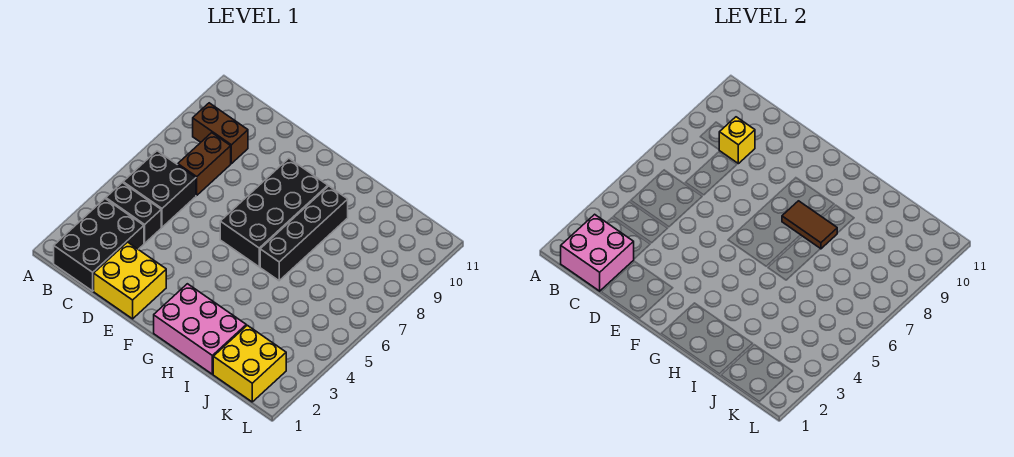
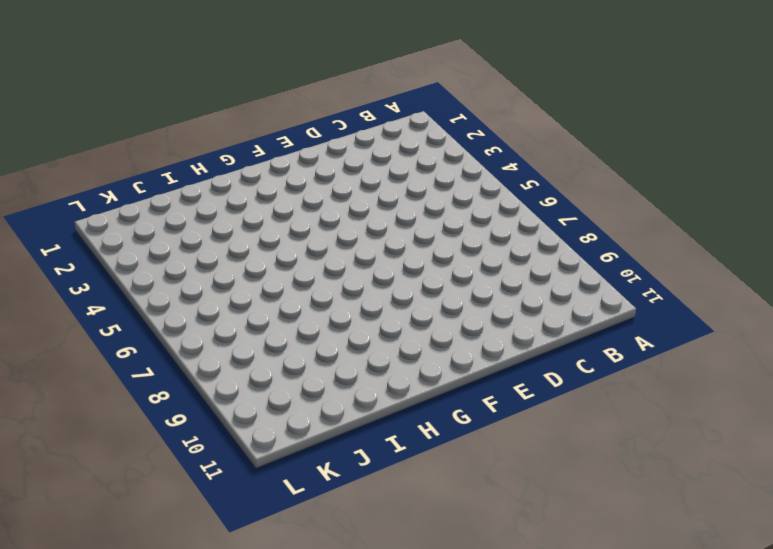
none -> black brick B1:C3 level 1
none -> black brick B4:C4 level 1
none -> black brick B5:C6 level 1

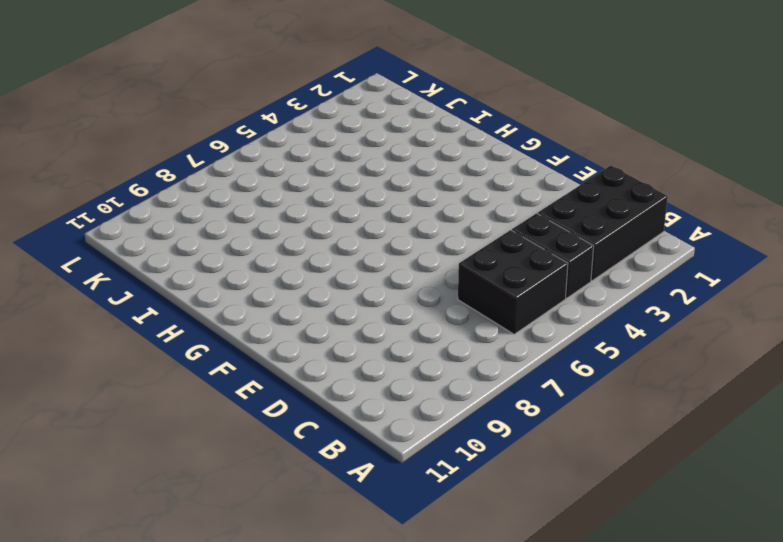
none -> brown brick B9:C9 level 1
none -> brown brick C7:C8 level 1
none -> yellow brick D1:E2 level 1

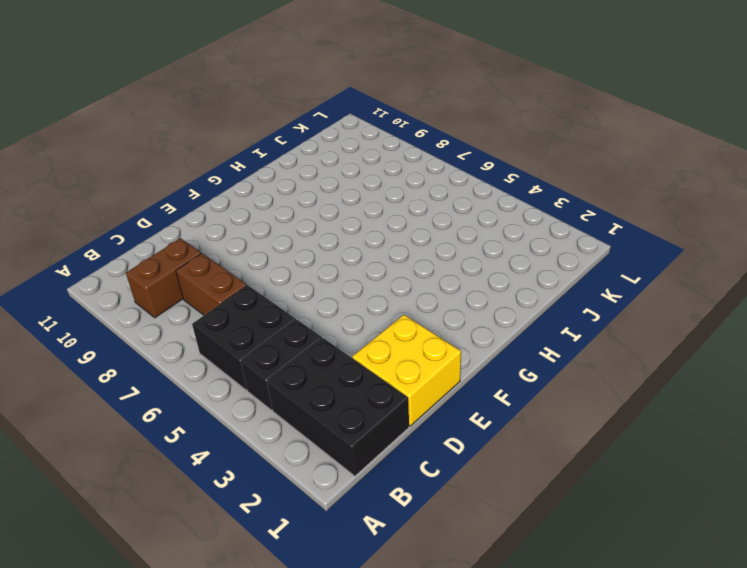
none -> black brick F6:G9 level 1
none -> pink brick G1:I2 level 1
none -> black brick H6:H9 level 1

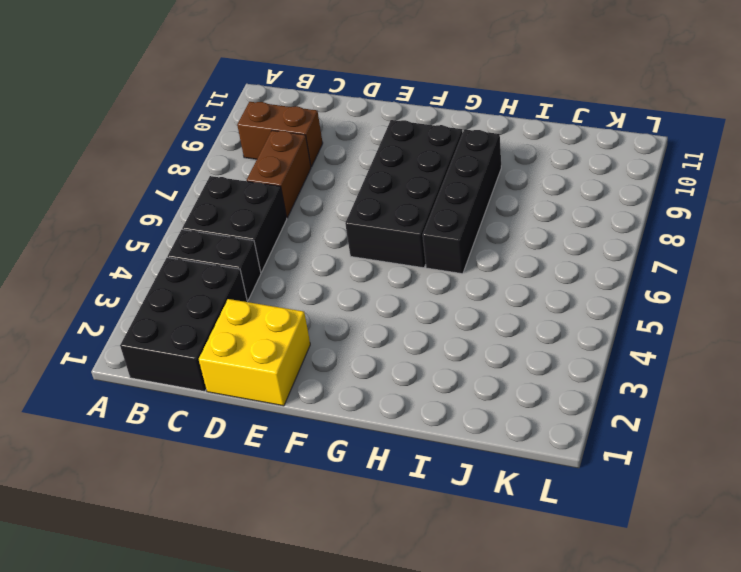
none -> pink brick G1:I2 level 1
none -> yellow brick J1:K2 level 1
none -> pink brick B1:C2 level 2

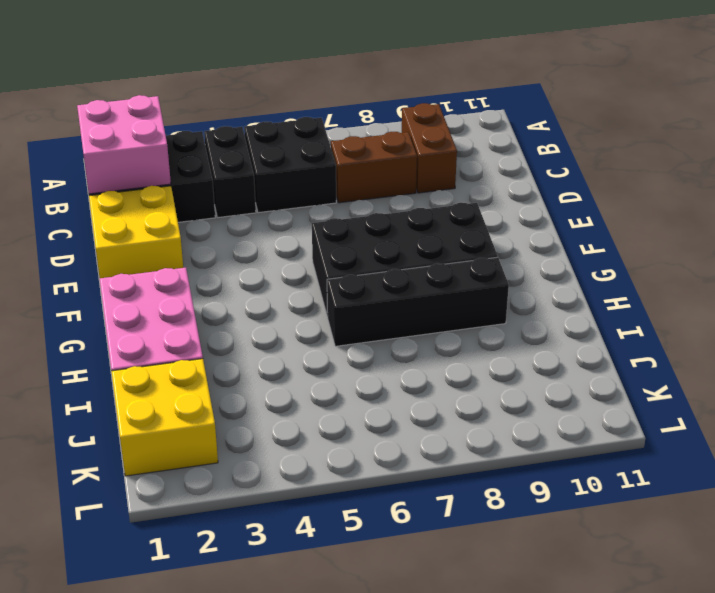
none -> yellow brick C9 level 2
none -> brown tile G8:H8 level 2

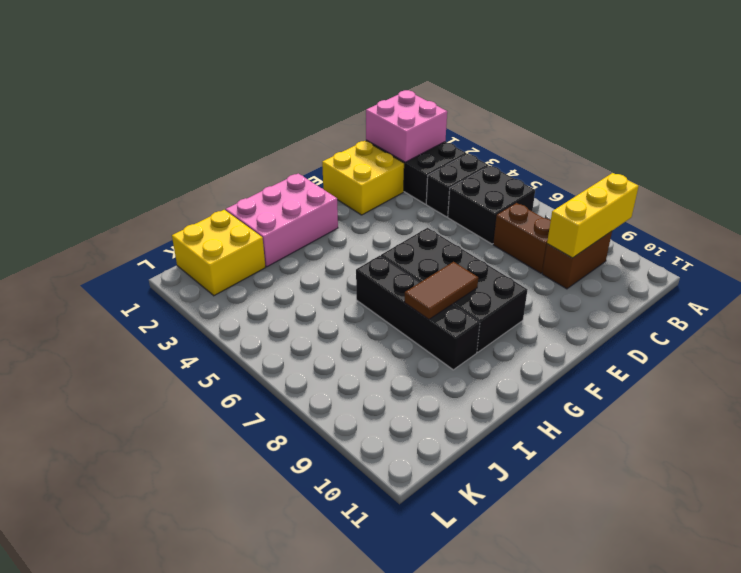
yellow brick A9:C9 level 2 -> yellow brick C9 level 2

